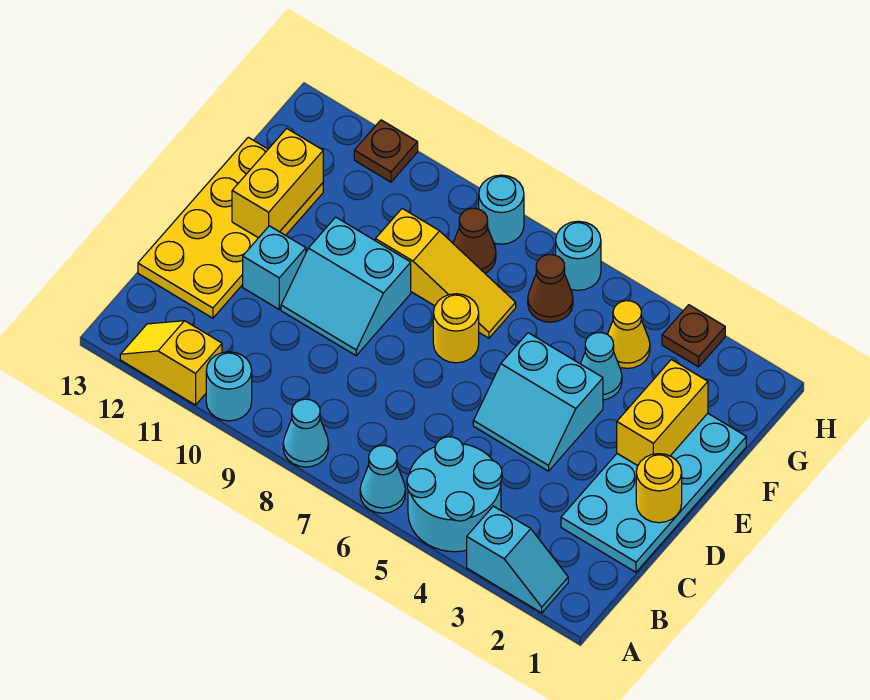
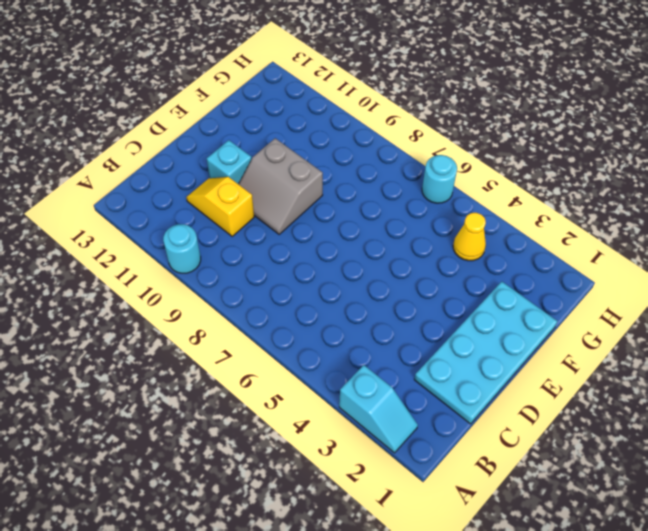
yellow slope C10:C11 level 1 top 10 -> yellow slope A11:A12 level 1 top 11
grey slope D9:E10 level 1 top E -> cyan slope D9:E10 level 1 top E
none -> cyan round brick A4:B5 level 1
none -> cyan cone A6 level 1
none -> cyan cone A8 level 1

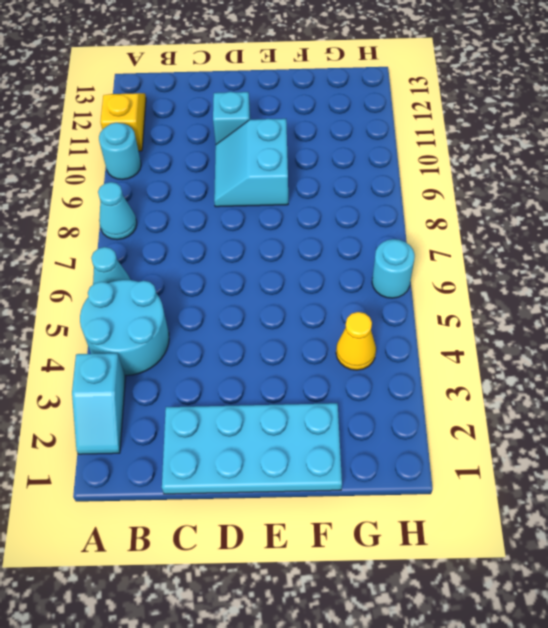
none -> yellow plate C12:F13 level 1
none -> cyan slope D4:E5 level 1 top E
none -> yellow round brick E7 level 1

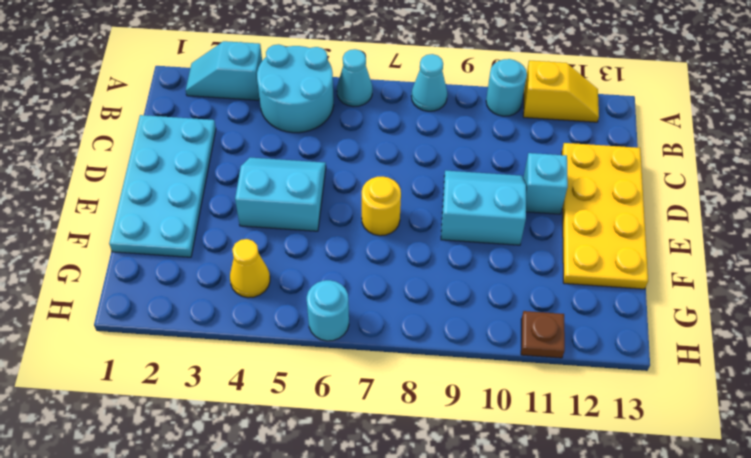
none -> cyan cone F4 level 1
none -> yellow slope F7:F9 level 1 top 9
none -> brown cone G6 level 1

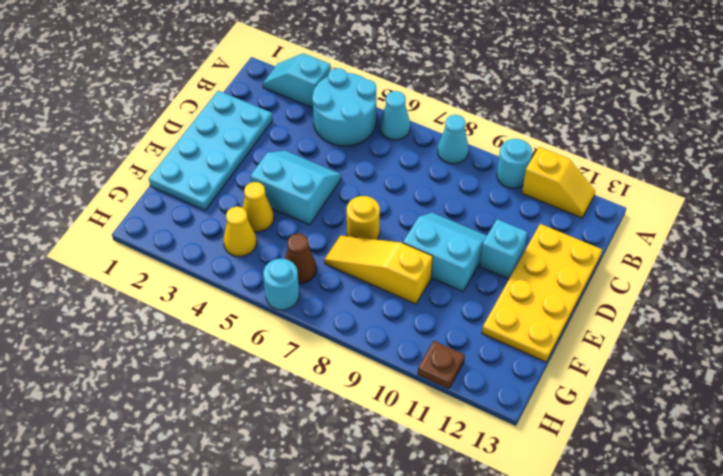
yellow cone F4 level 1 -> cyan cone F4 level 1
none -> brown cone G8 level 1
none -> brown plate H3 level 1
none -> cyan round brick H8 level 1

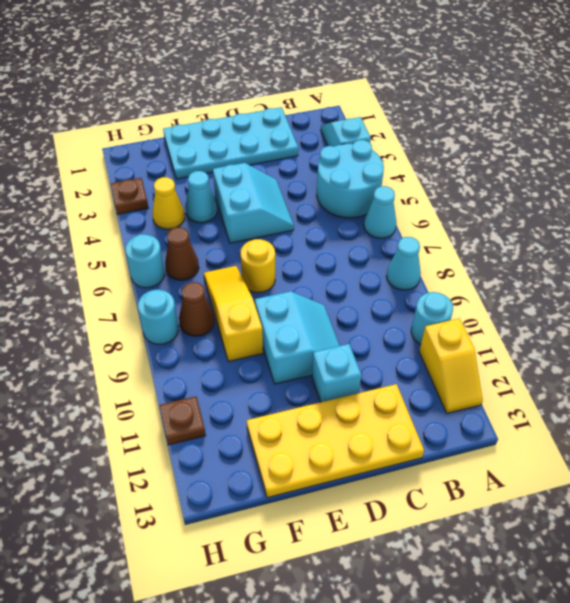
none -> yellow round brick D1 level 2
none -> yellow brick E2:F2 level 2
none -> yellow brick E12:F12 level 2

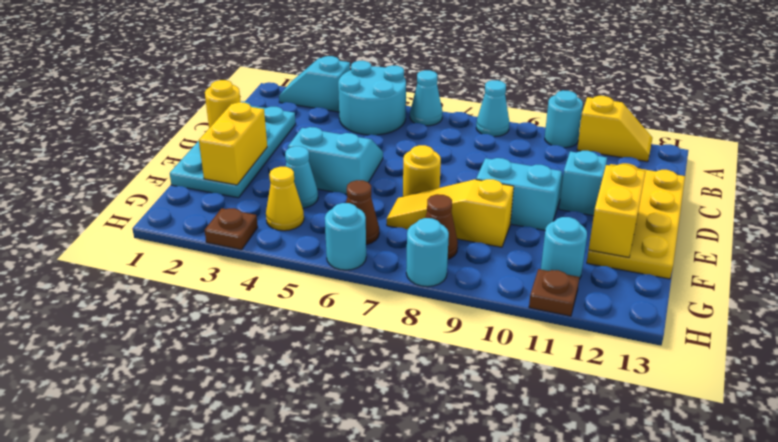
cyan round brick G11 level 1 -> none

